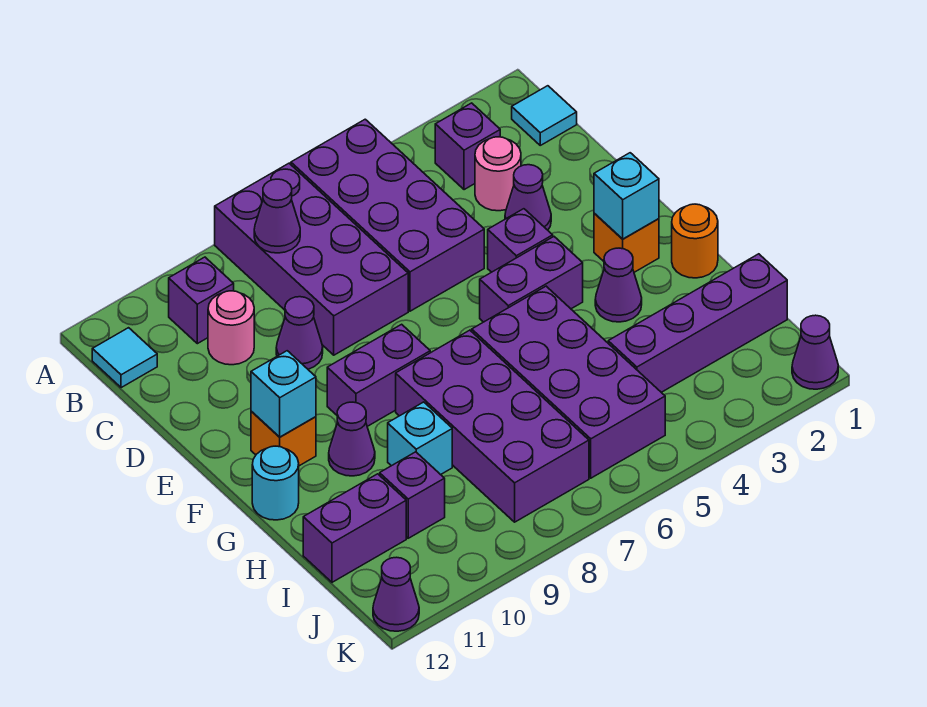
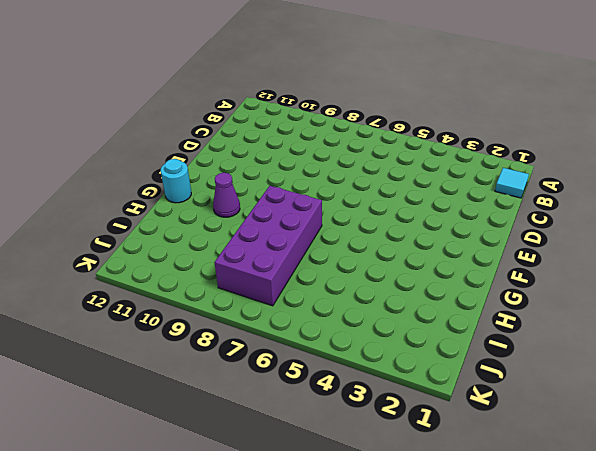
none -> purple brick A5:D6 level 1
none -> purple brick A7:D8 level 1
none -> purple brick B3 level 1
none -> purple brick B10 level 1

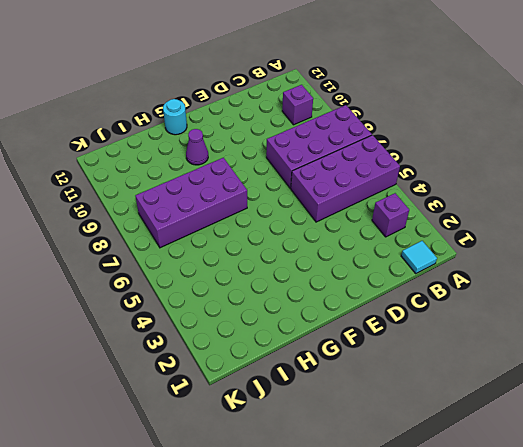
none -> cyan tile B12 level 1
none -> pink round brick C3 level 1
none -> pink round brick C10 level 1
none -> purple cone D3 level 1

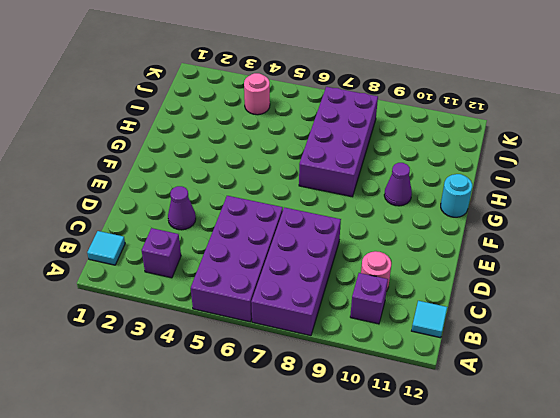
pink round brick J4 level 1 -> pink round brick C3 level 1
none -> purple cone D9 level 1
none -> purple brick E4 level 1
none -> orange brick F2 level 1
none -> purple brick F4:F5 level 1

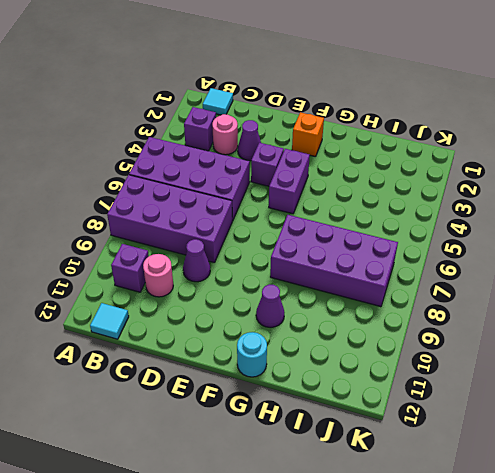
none -> purple brick F8:F9 level 1
none -> orange brick F11 level 1
none -> orange round brick G1 level 1
none -> purple cone G3 level 1

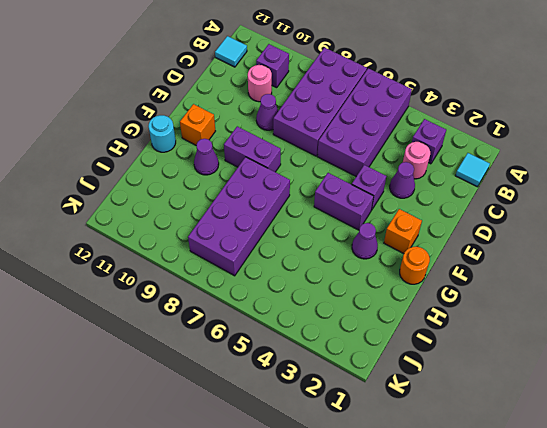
none -> purple brick G5:J6 level 1
none -> cyan brick H9 level 1
none -> purple brick I1:I4 level 1
none -> purple brick I10 level 1

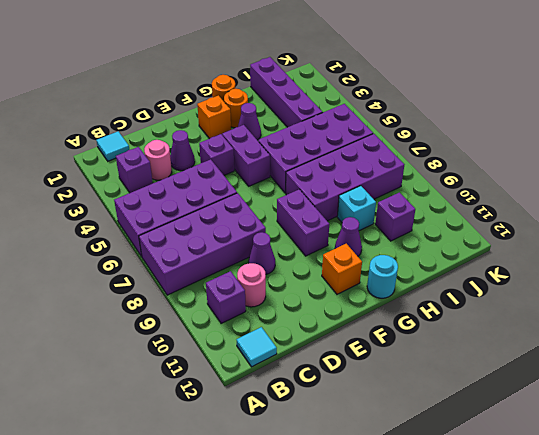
orange round brick G2 level 1 -> none
none -> purple brick I11:I12 level 1
none -> purple cone K1 level 1
none -> purple cone K12 level 1
none -> purple cone B8 level 2

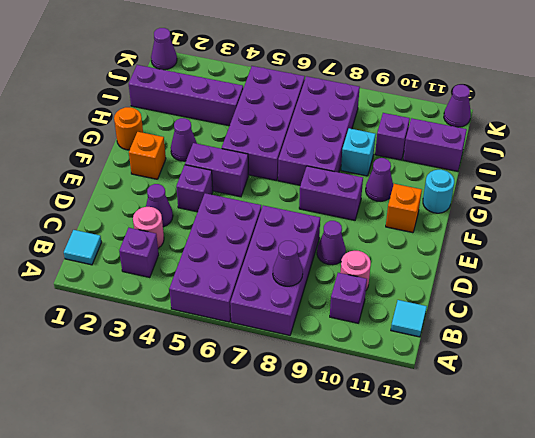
none -> cyan brick F2 level 2
none -> cyan brick F11 level 2

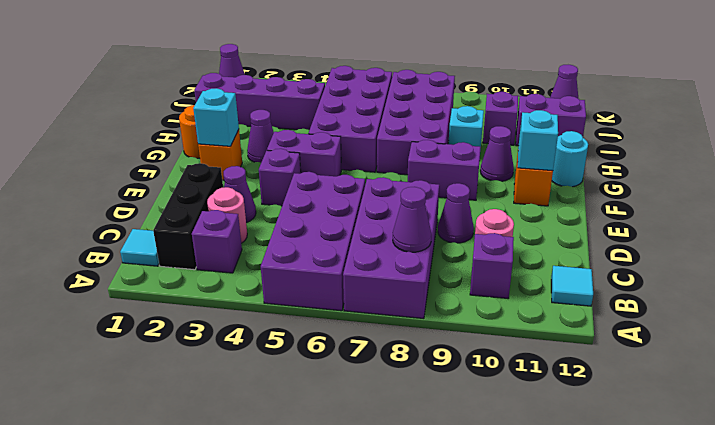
black brick B2:D2 level 1 -> none

